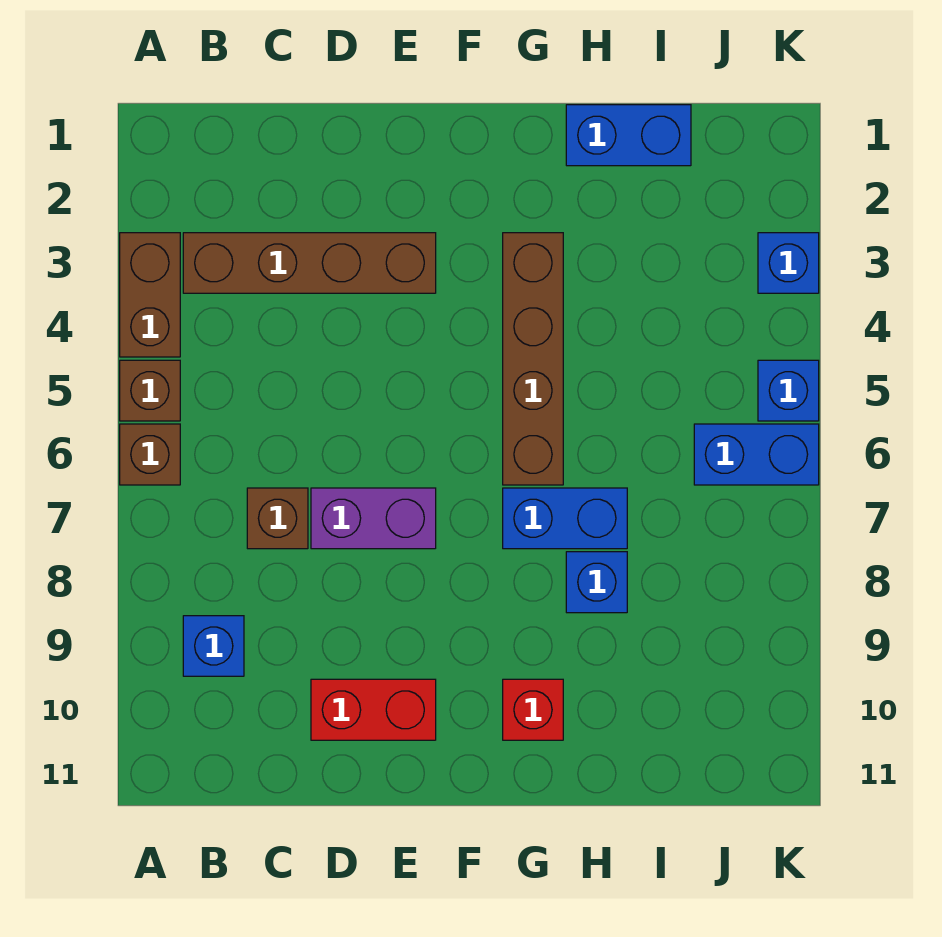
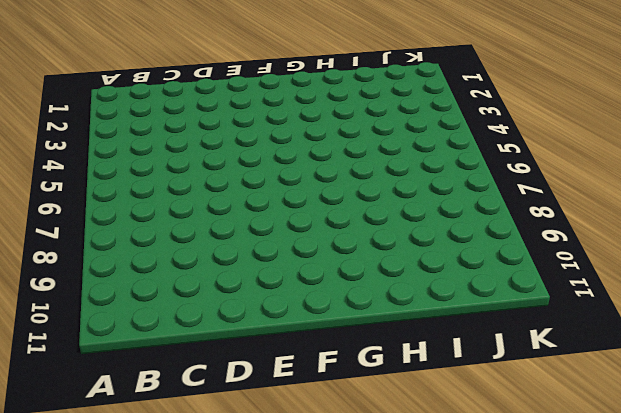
none -> brown brick A3:A4 level 1
none -> brown brick A5 level 1
none -> brown brick A6 level 1

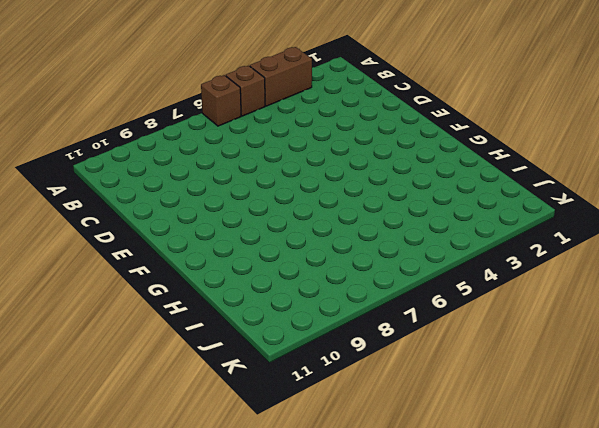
none -> brown brick B3:E3 level 1
none -> blue brick B9 level 1
none -> brown brick C7 level 1

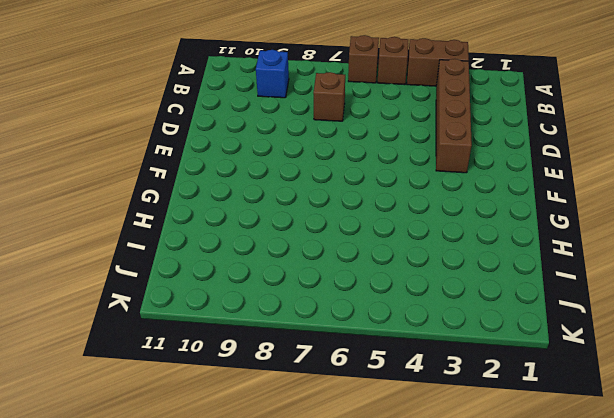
none -> purple brick D7:E7 level 1
none -> red brick D10:E10 level 1
none -> brown brick G3:G6 level 1

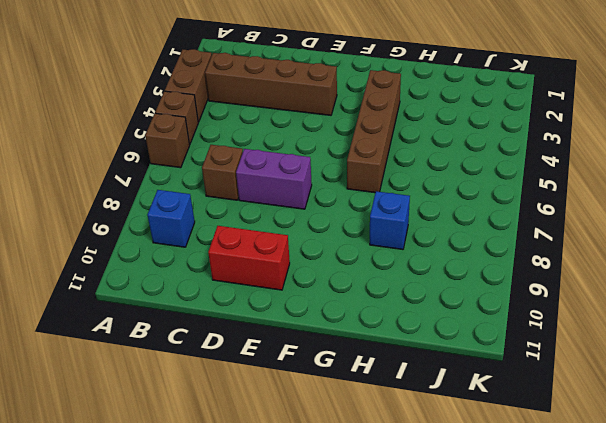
none -> blue brick G7:H7 level 1
none -> red brick G10 level 1
none -> blue brick H1:I1 level 1

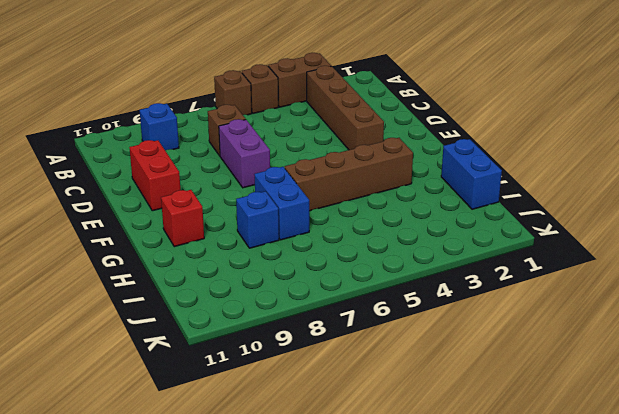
none -> blue brick J6:K6 level 1
none -> blue brick K3 level 1
none -> blue brick K5 level 1

